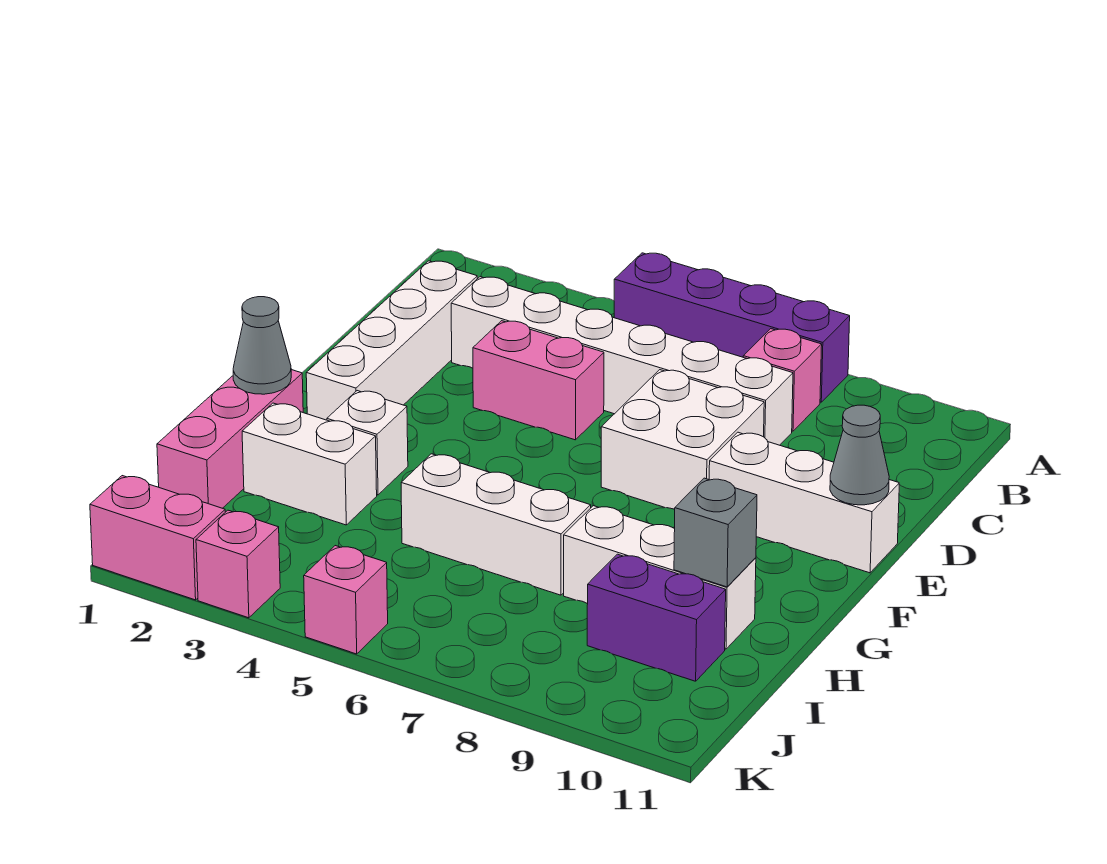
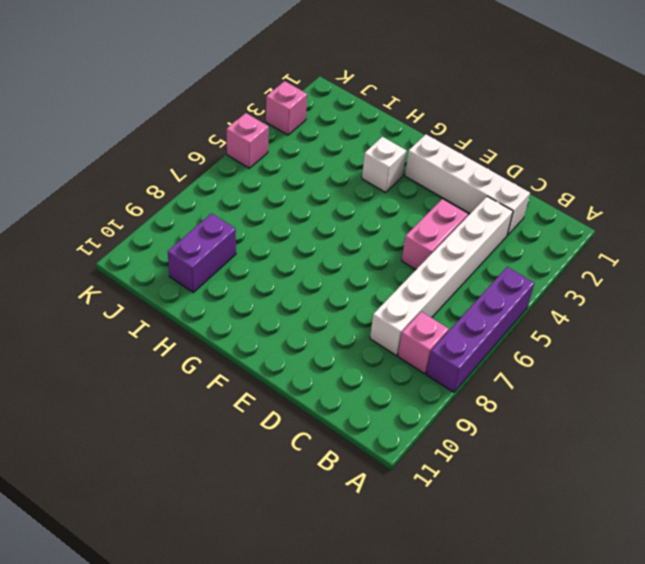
none -> white brick D7:E8 level 1
none -> white brick E9:E11 level 1
none -> pink brick G1:I1 level 1

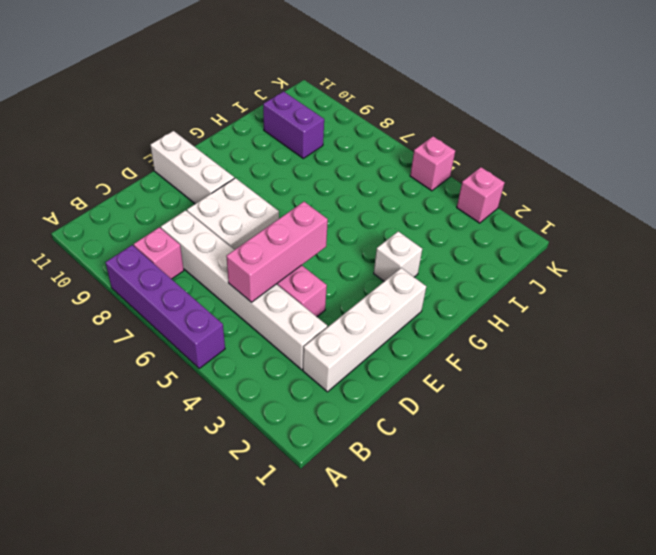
pink brick C5:E5 level 2 -> pink brick G1:I1 level 1
none -> white brick H2:H3 level 1
none -> white brick H5:H7 level 1
none -> white brick H8:H10 level 1

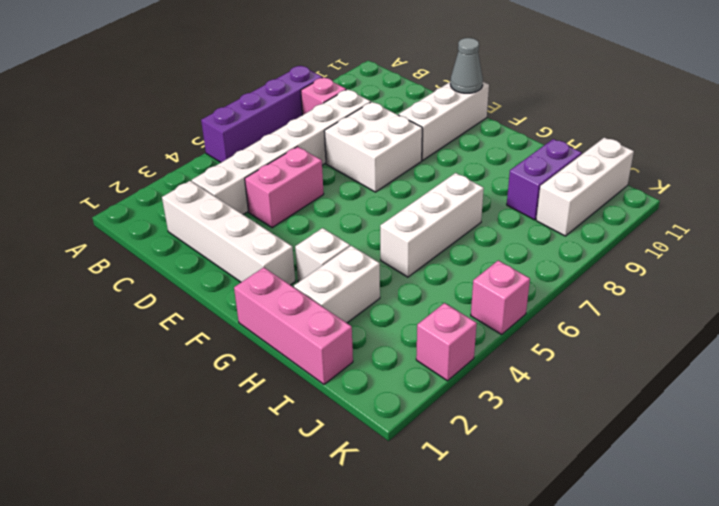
white brick J9:J11 level 1 -> white brick H8:H10 level 1
none -> pink brick K1:K2 level 1
none -> grey cone G1 level 2
none -> grey brick H10 level 2

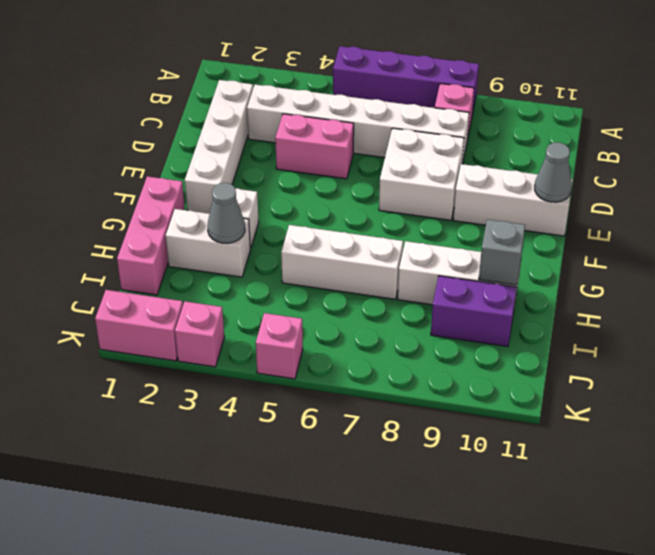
grey cone H3 level 2 -> grey cone G1 level 2

